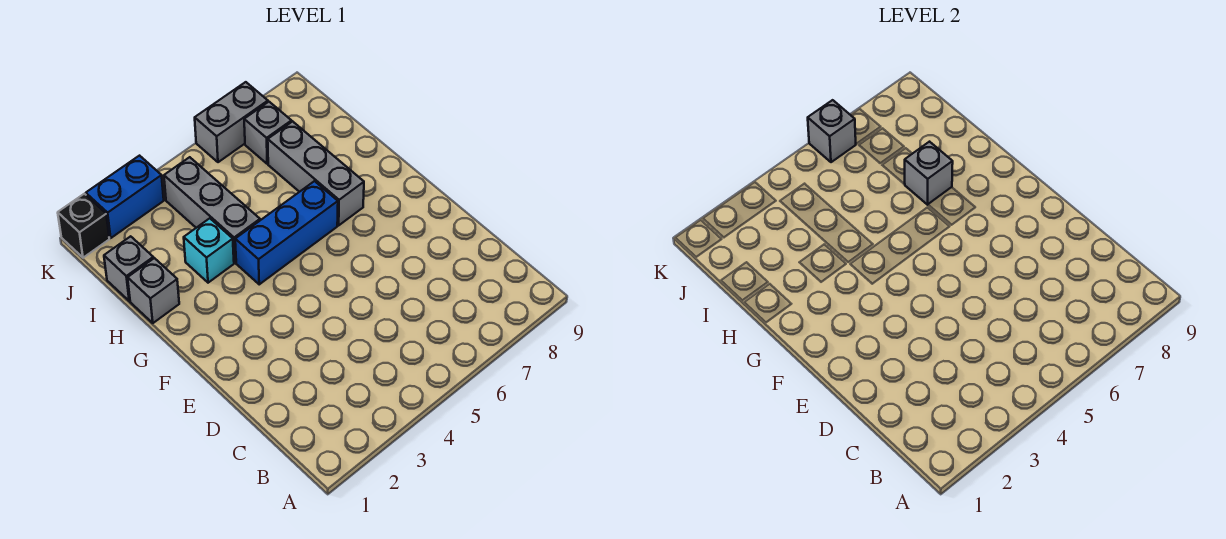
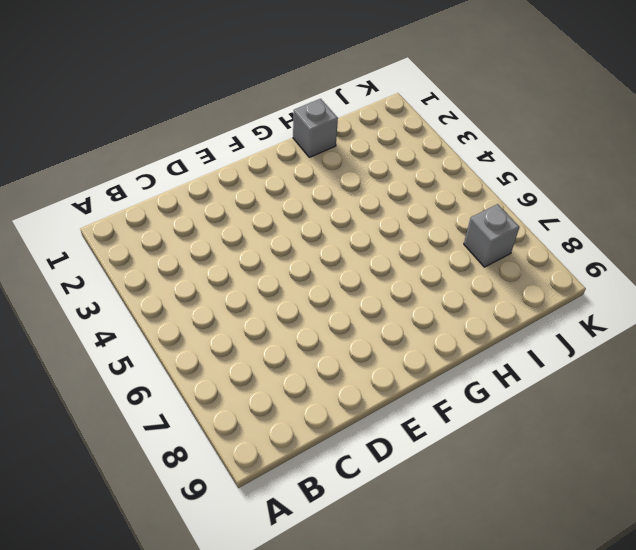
none -> blue brick G4:G6 level 1
none -> grey brick G7:I7 level 1
none -> cyan brick H3 level 1

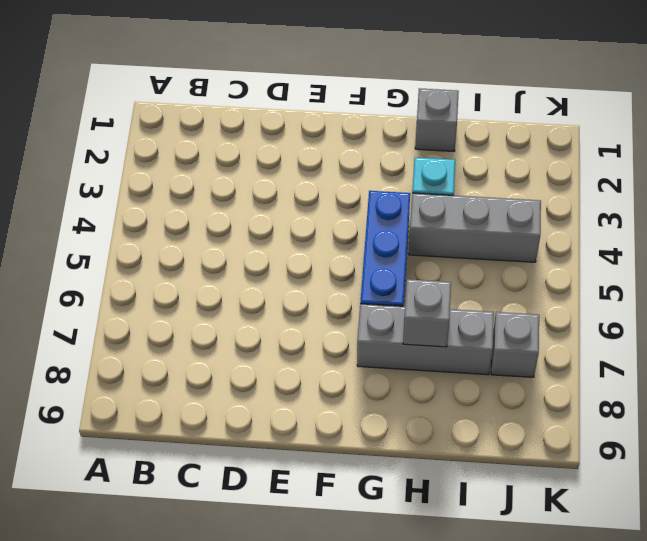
none -> grey brick I1 level 1
none -> black brick K1 level 1
none -> blue brick K2:K3 level 1

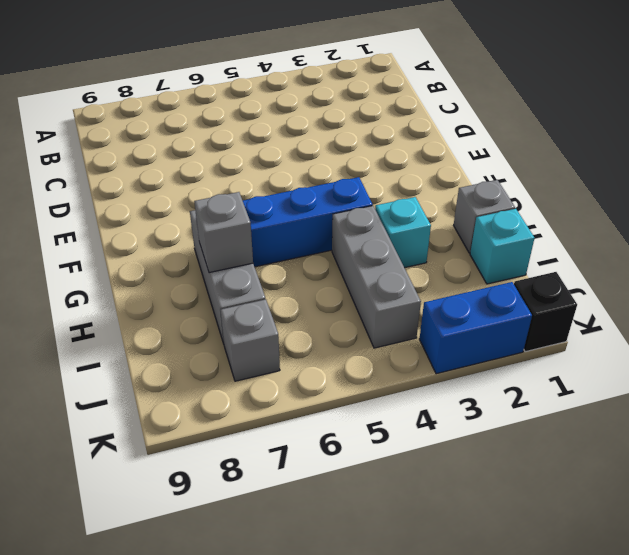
cyan brick I1 level 1 -> grey brick I1 level 1
none -> grey brick K6:K7 level 1
none -> grey brick K6 level 2

